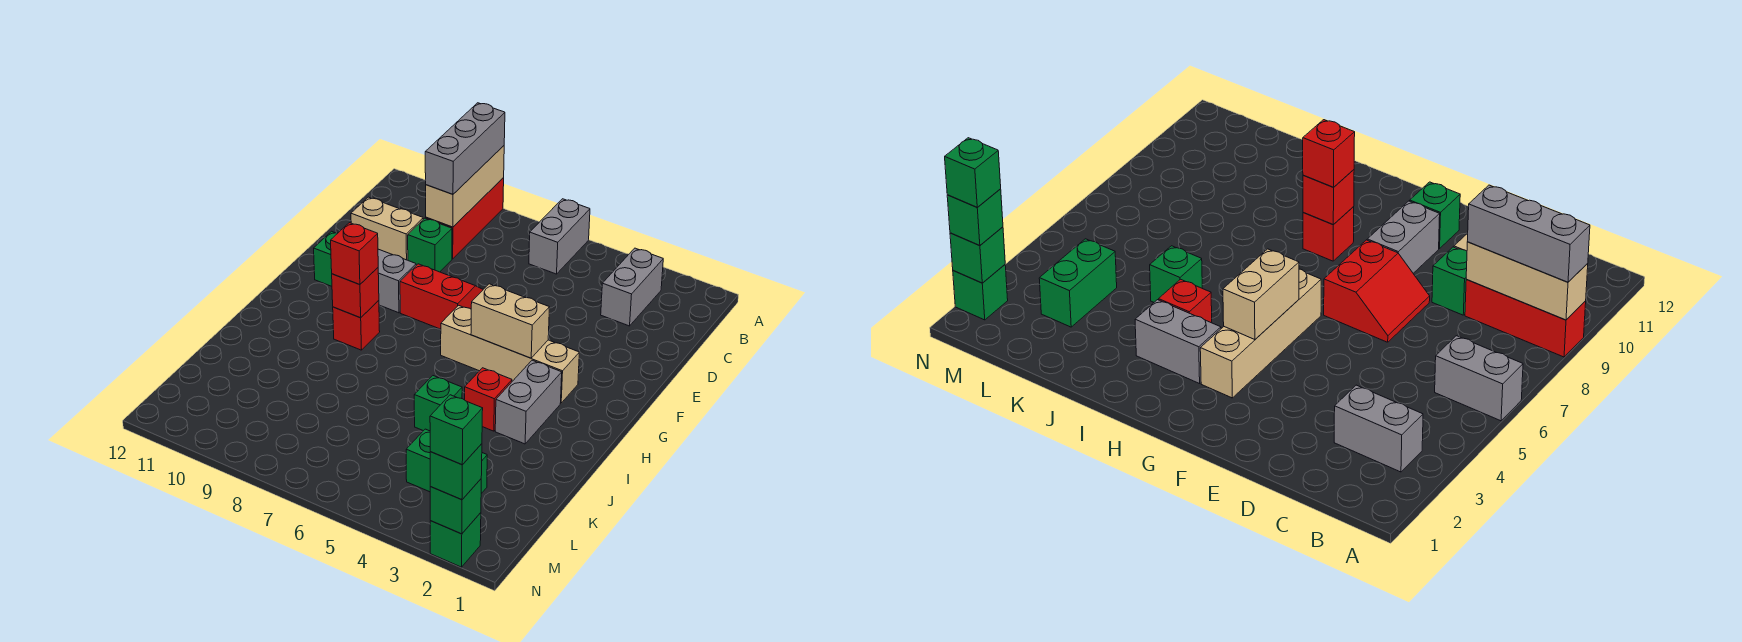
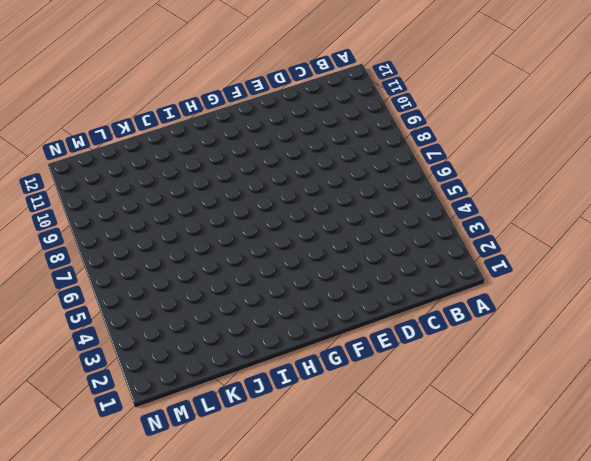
none -> grey brick A6:B6 level 1
none -> red brick A9:C9 level 1
none -> grey brick B3:C3 level 1

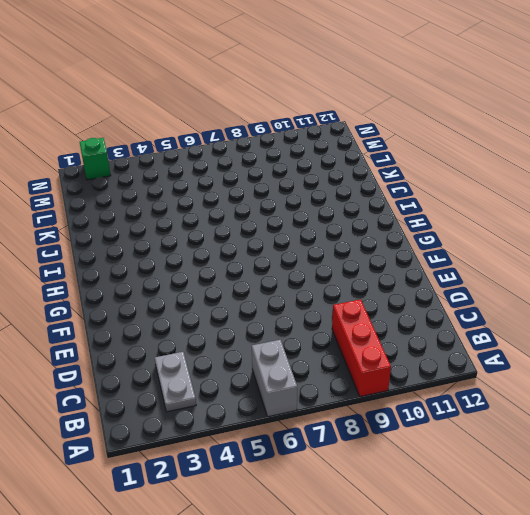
grey plate B3:C3 level 1 -> grey brick B3:C3 level 1
none -> green brick D9 level 1
none -> tan brick D10:D11 level 1
none -> red slope E7:F8 level 1 top F

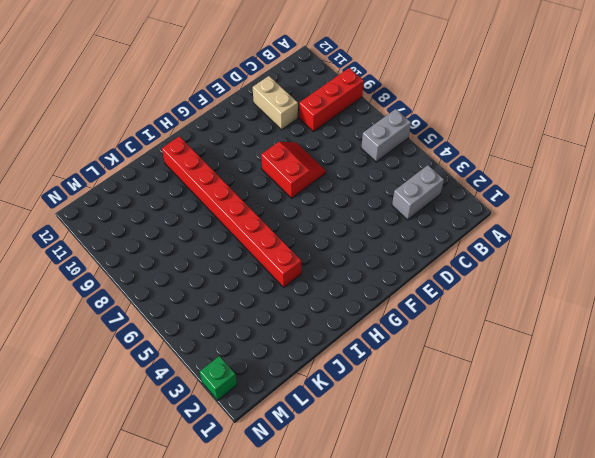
red brick I4:I11 level 1 -> red brick I4 level 1
none -> green brick D9 level 1
none -> grey brick F9:F10 level 1
none -> green brick F11 level 1

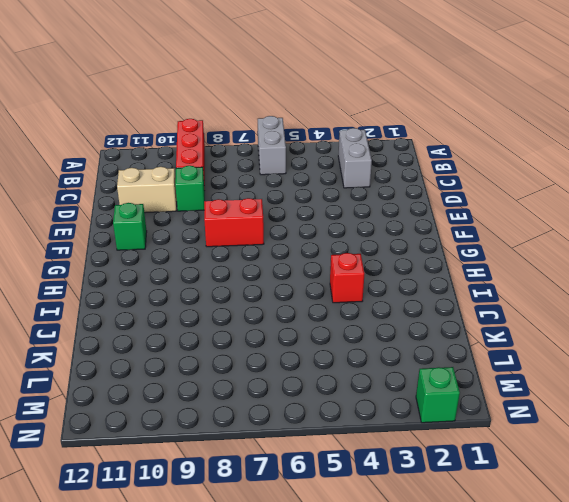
none -> grey brick F9:F10 level 1
none -> tan brick G3:G6 level 1
none -> grey brick H3:I3 level 1

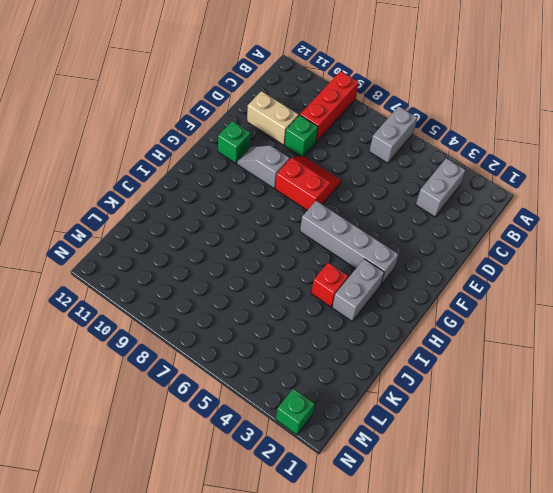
grey slope F9:F10 level 1 top 9 -> grey brick F9:F10 level 1
grey brick G3:G6 level 1 -> tan brick G3:G6 level 1
none -> red brick H9 level 1
none -> green brick J5 level 1
none -> green brick L3:L4 level 1

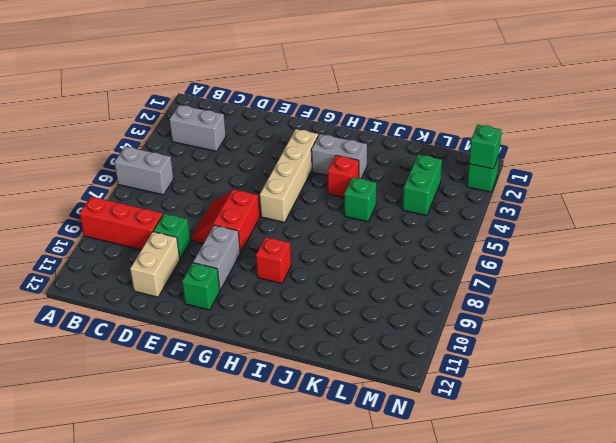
none -> tan brick A9:C9 level 2
none -> tan brick G4:G5 level 2
none -> red brick H9 level 2

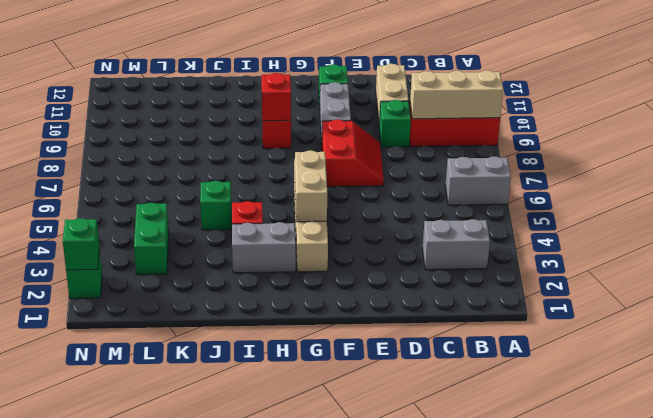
none -> grey brick A9:C9 level 3
none -> red brick H9 level 3
none -> green brick N2 level 3

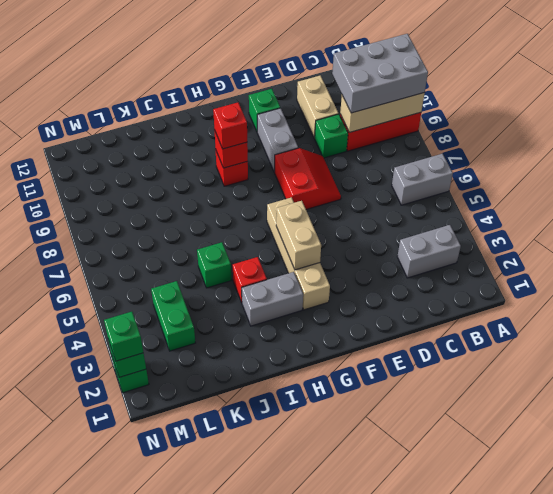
grey brick A9:C10 level 3 -> grey brick A9:C9 level 3
none -> green brick N2 level 4

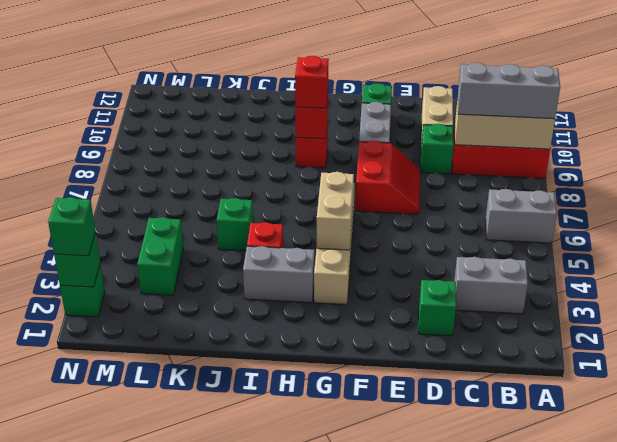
green brick D2 level 1 -> green brick N2 level 4

